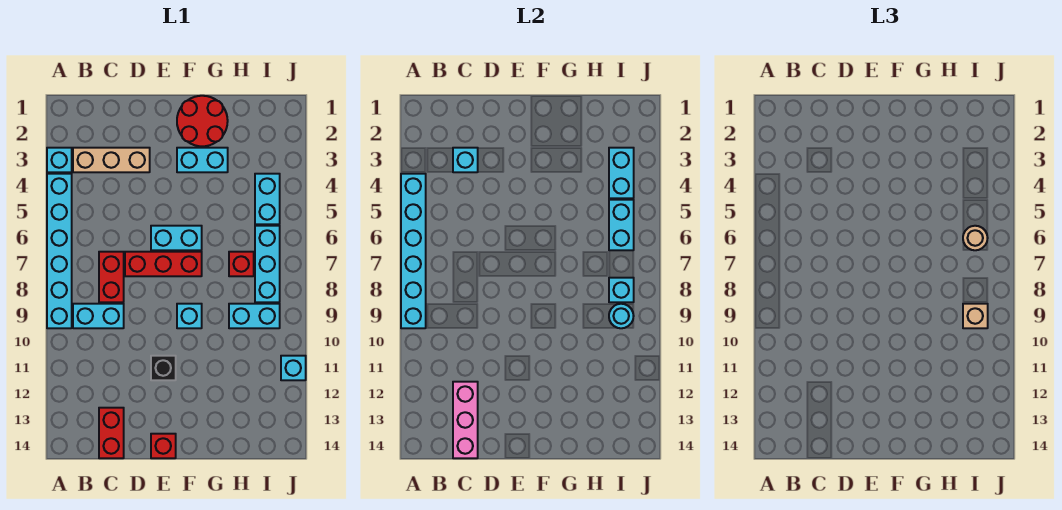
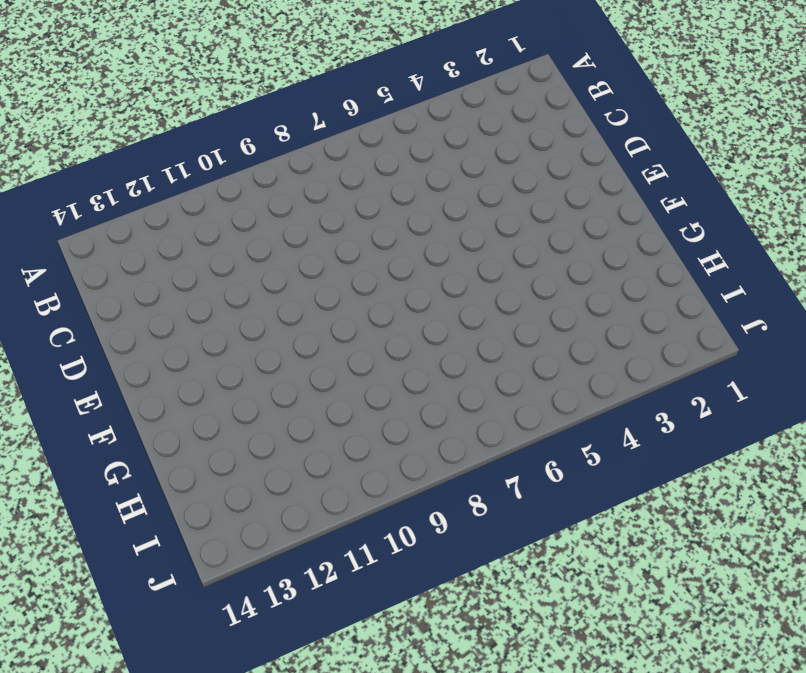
none -> cyan brick A3 level 1
none -> cyan brick A4:A9 level 1
none -> tan brick B3:D3 level 1

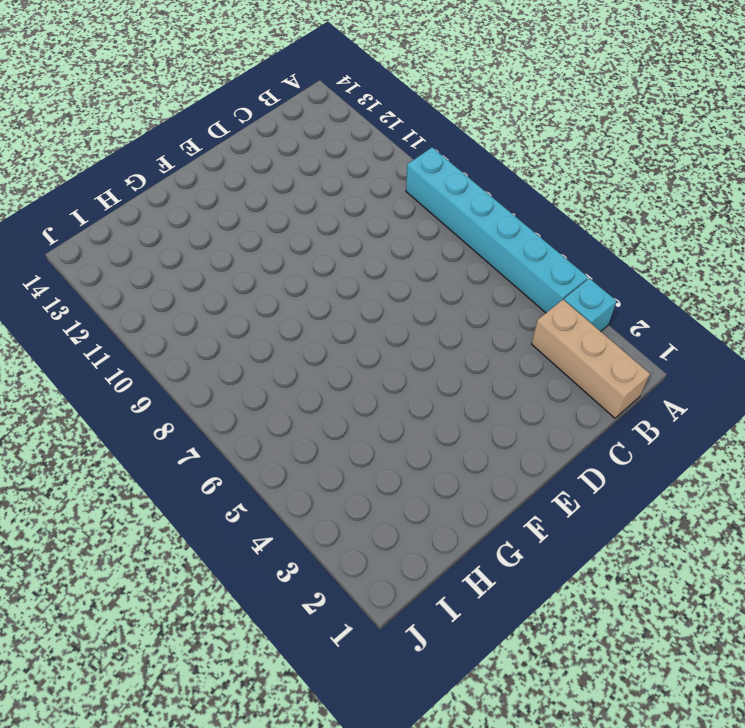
tan brick B1:B3 level 1 -> tan brick B3:D3 level 1
none -> cyan brick B9:C9 level 1
none -> red brick C7:C8 level 1
none -> red brick C13:C14 level 1

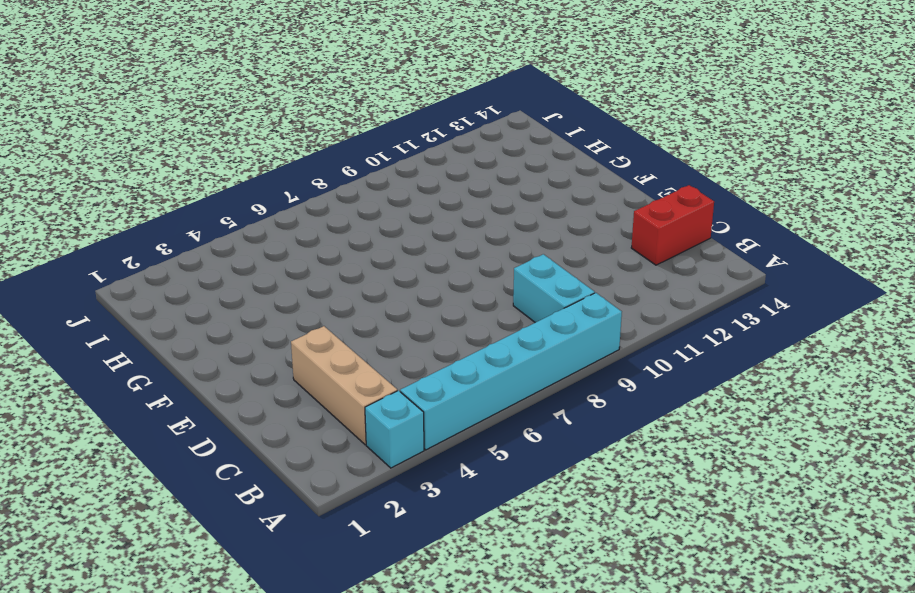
none -> red brick C7:C8 level 1
none -> red brick D7:F7 level 1
none -> cyan brick E6:F6 level 1

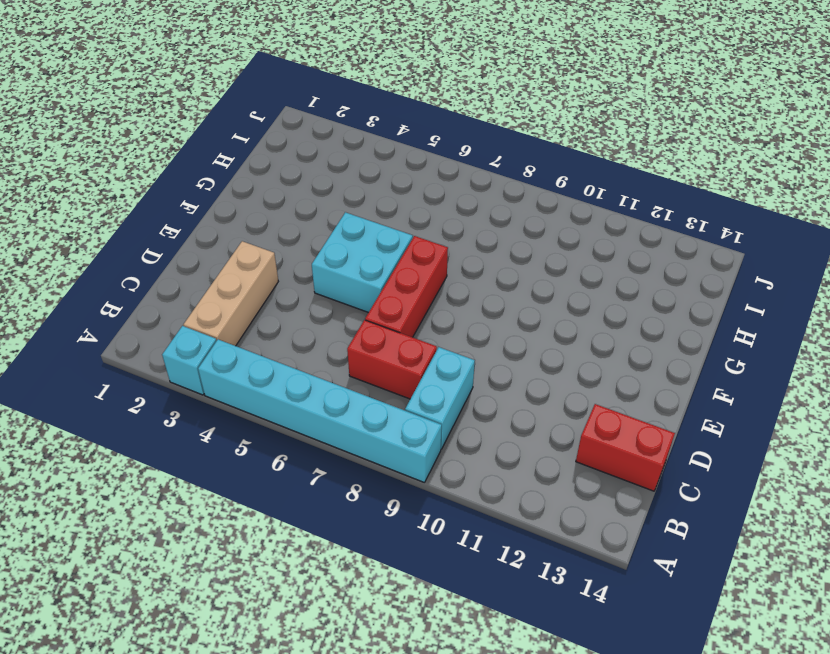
cyan brick E5:F6 level 1 -> cyan brick E6:F6 level 1
none -> black brick E11 level 1
none -> red brick E14 level 1
none -> red round brick F1:G2 level 1

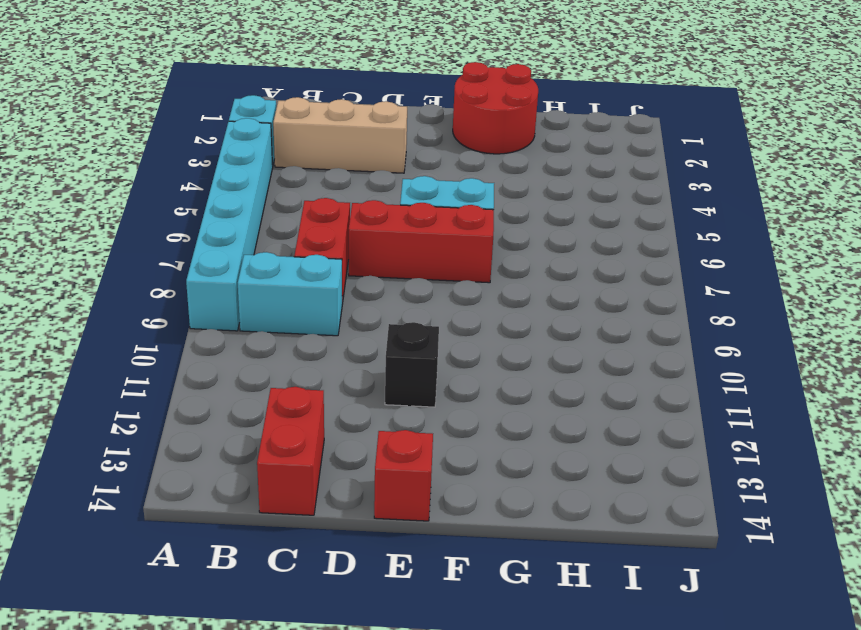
none -> cyan brick F3:G3 level 1
none -> cyan brick F9 level 1
none -> red brick H7 level 1

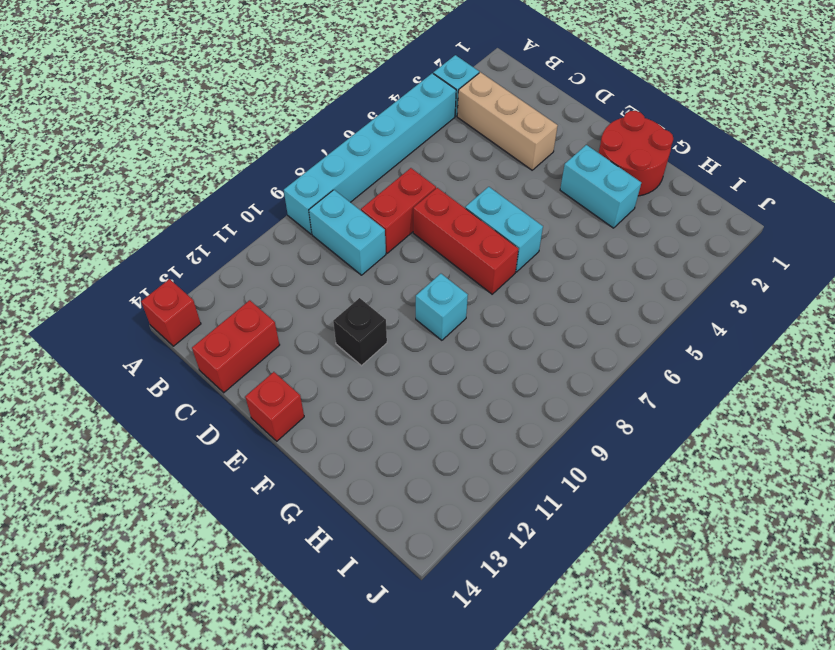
red brick A14 level 1 -> red brick H7 level 1
none -> cyan brick H9:I9 level 1
none -> cyan brick I4:I5 level 1
none -> cyan brick I6:I8 level 1

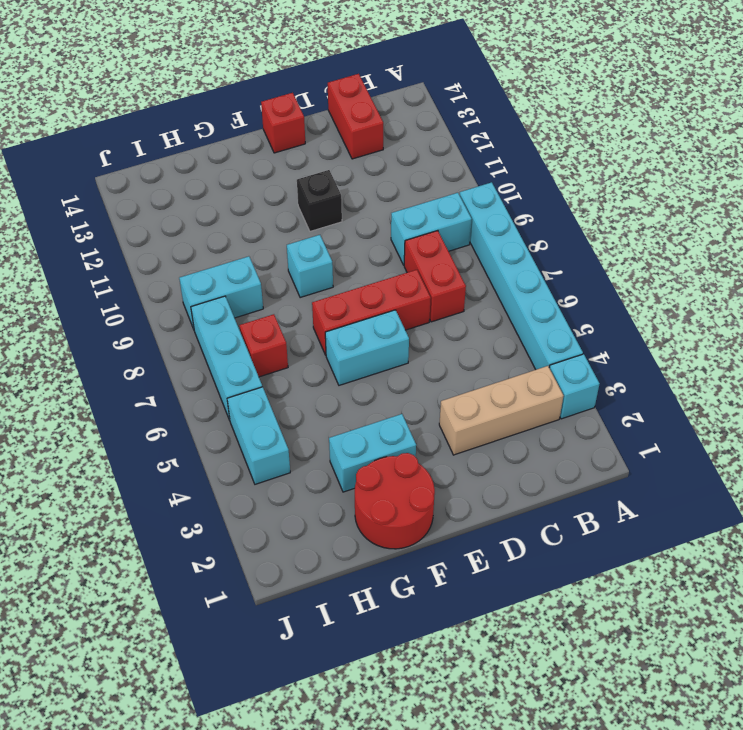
none -> cyan brick J11 level 1
none -> cyan brick A4:A9 level 2
none -> cyan brick C3 level 2

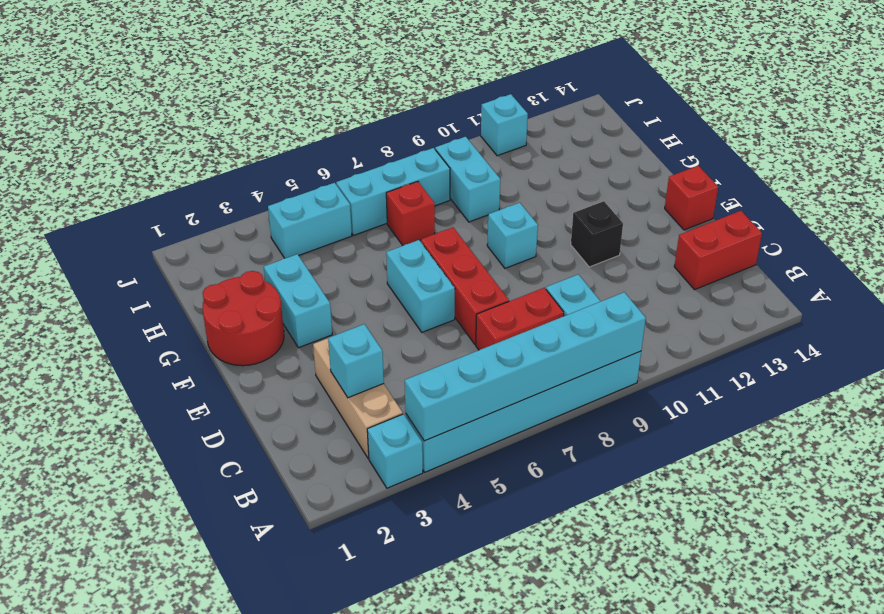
none -> pink brick C12:C14 level 2
none -> cyan brick I3:I4 level 2
none -> cyan brick I5:I6 level 2

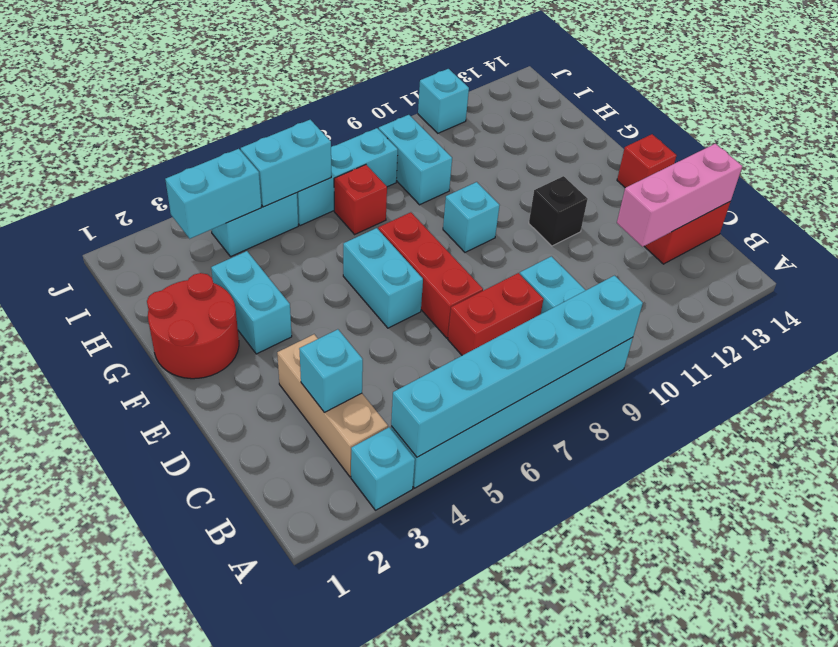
none -> cyan brick I8 level 2
none -> cyan round brick I9 level 2
none -> tan round brick I6 level 3

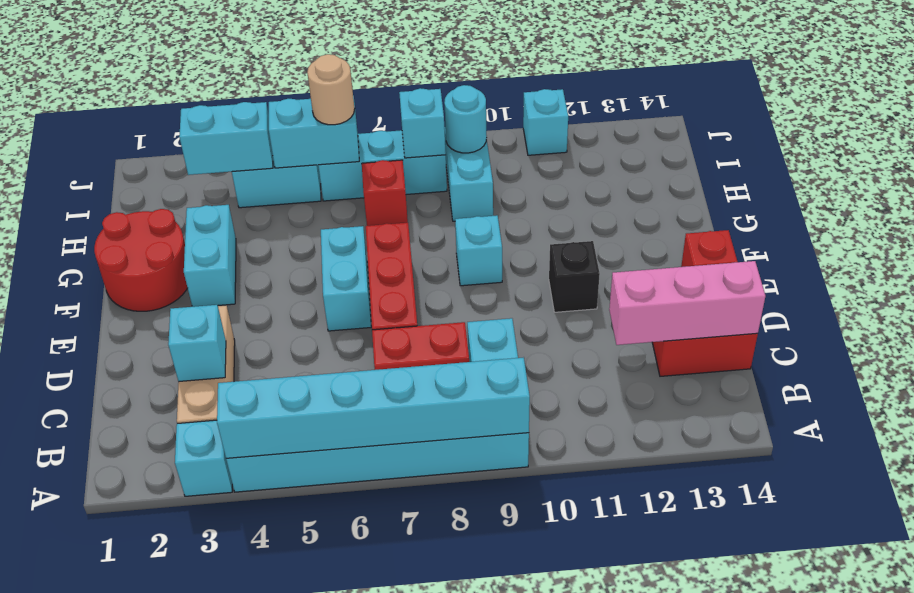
none -> tan brick I9 level 3

